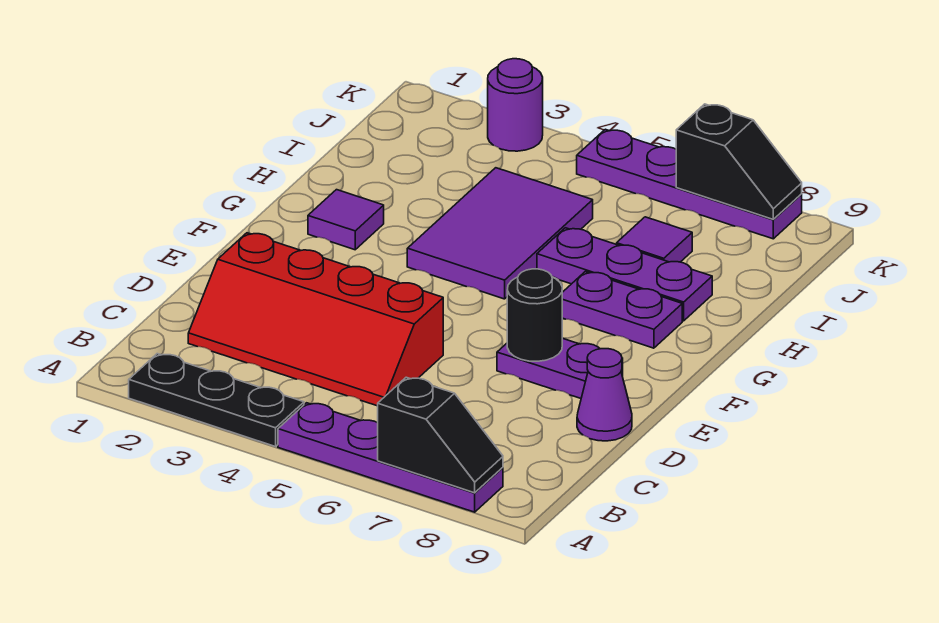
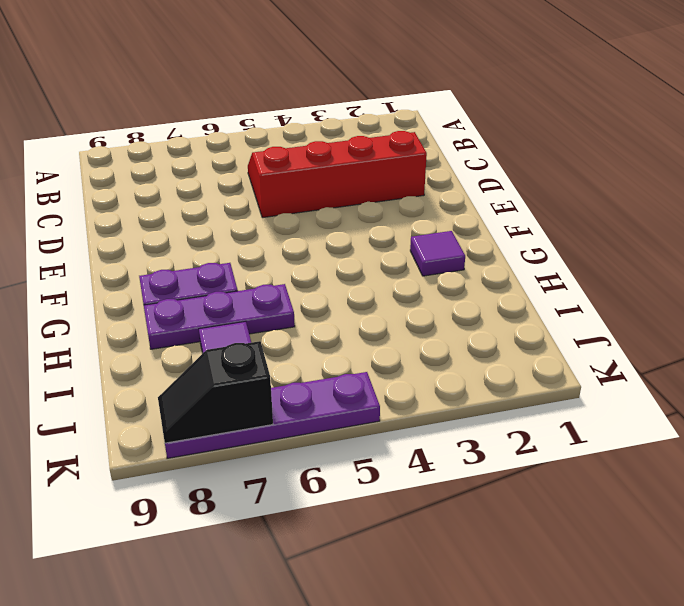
none -> black plate A2:A4 level 1
none -> purple plate A5:A8 level 1
none -> purple cone D9 level 1

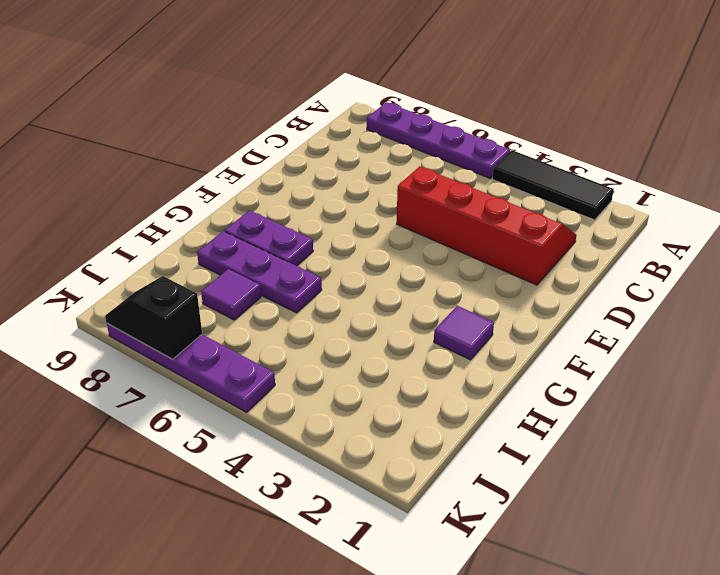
black tile A2:A4 level 1 -> black plate A2:A4 level 1
none -> purple cone D9 level 1
none -> purple plate E7:E8 level 1
none -> purple tile G4:I5 level 1

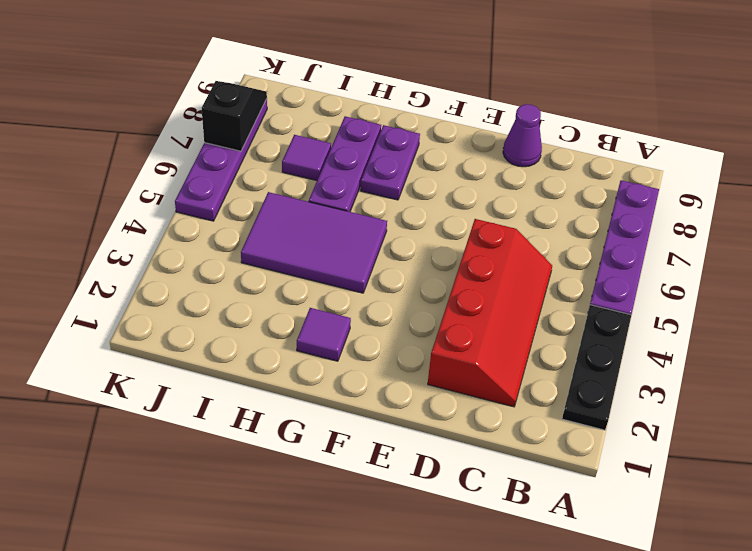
none -> purple plate E7:E8 level 1
none -> purple round brick K3 level 1
none -> black slope A7:A8 level 2 top 7

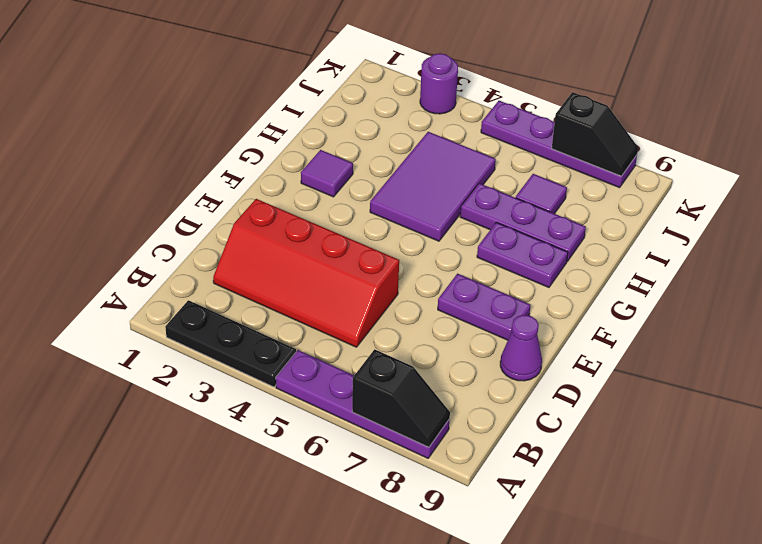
none -> black round brick E7 level 2

